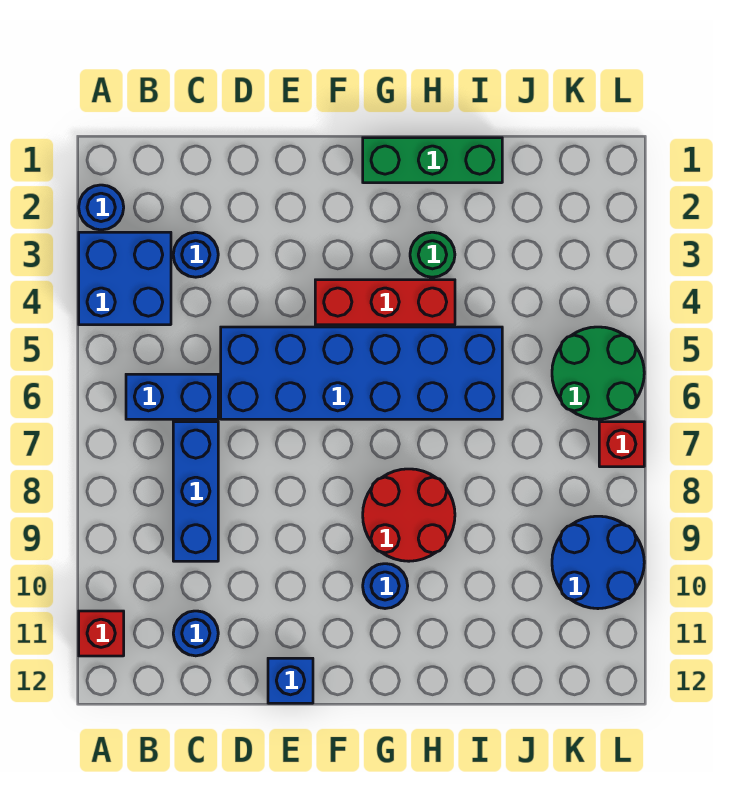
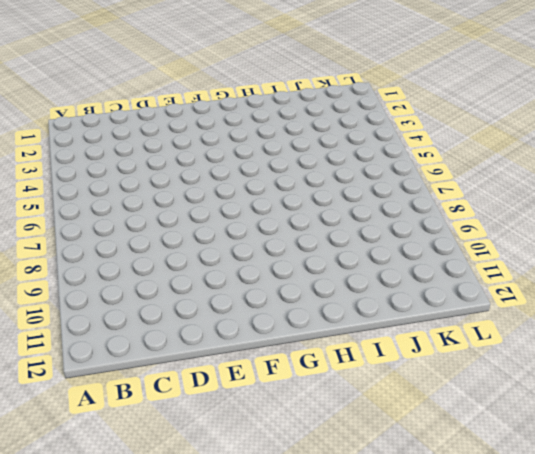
none -> blue round brick A2 level 1
none -> blue brick A3:B4 level 1
none -> red brick A11 level 1

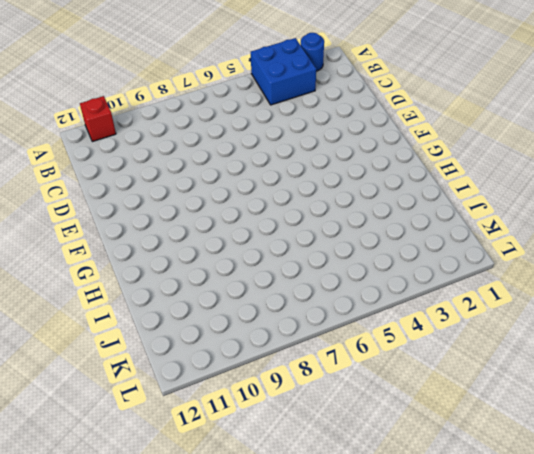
none -> blue brick B6:C6 level 1
none -> blue round brick C3 level 1
none -> blue brick C7:C9 level 1

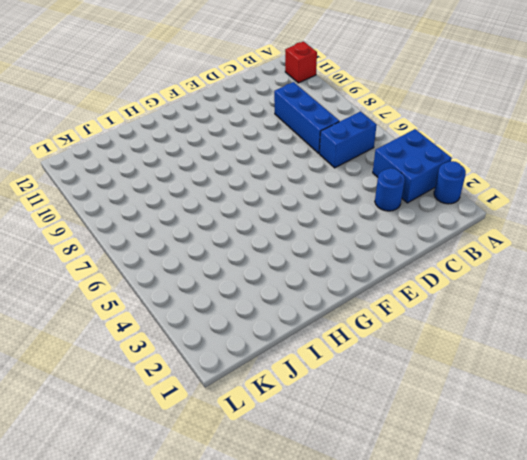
none -> blue round brick C11 level 1
none -> blue brick D5:I6 level 1
none -> blue brick E12 level 1

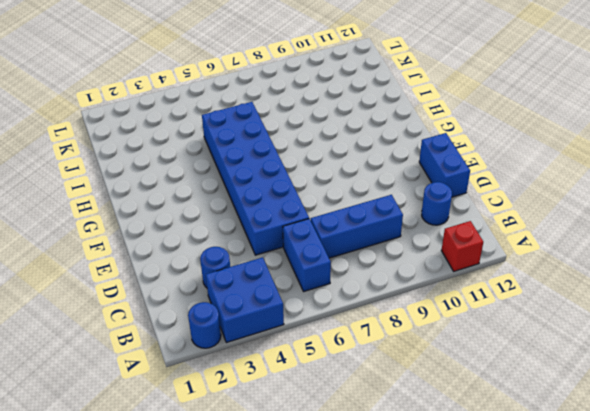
blue brick D12:E12 level 1 -> blue brick E12 level 1
none -> red brick F4:H4 level 1
none -> green brick G1:I1 level 1
none -> red round brick G8:H9 level 1

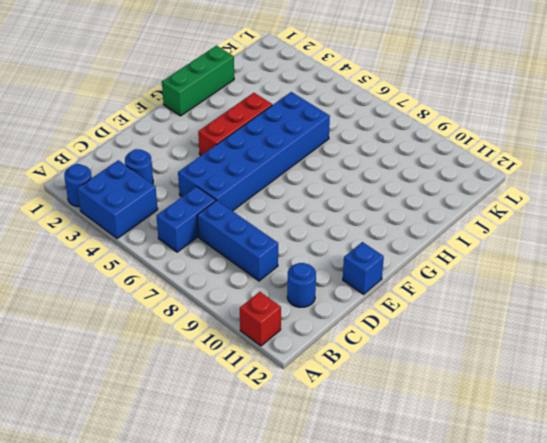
none -> red round brick G8:H9 level 1
none -> blue round brick G10 level 1
none -> green round brick H3 level 1

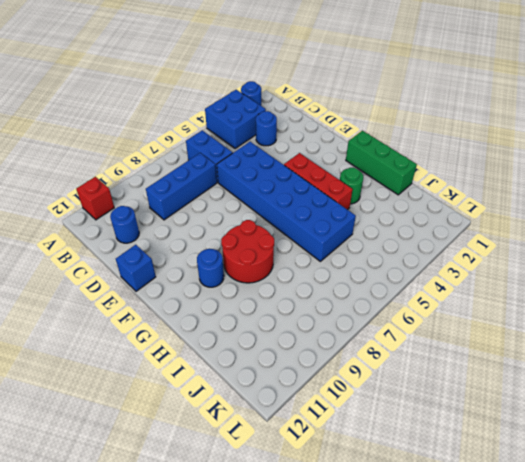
none -> green round brick K5:L6 level 1
none -> blue round brick K9:L10 level 1
none -> red brick L7 level 1

